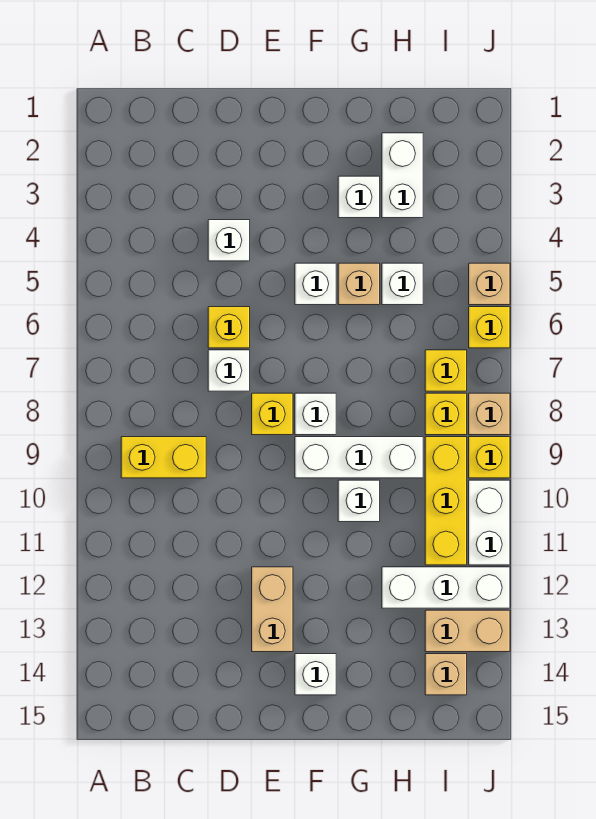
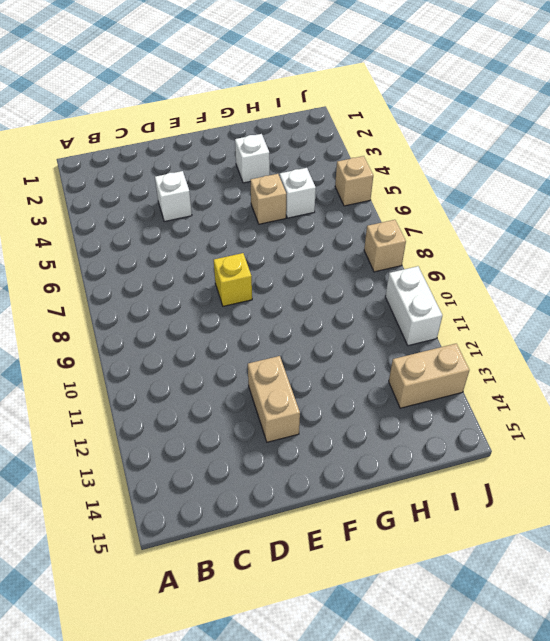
none -> yellow brick B9:C9 level 1
none -> yellow brick D6 level 1
none -> white brick D7 level 1

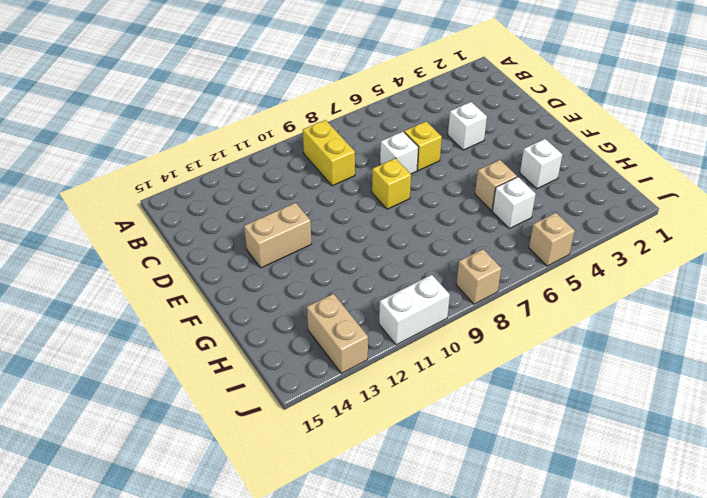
none -> white brick F5 level 1
none -> white brick F8 level 1
none -> white brick F9:H9 level 1

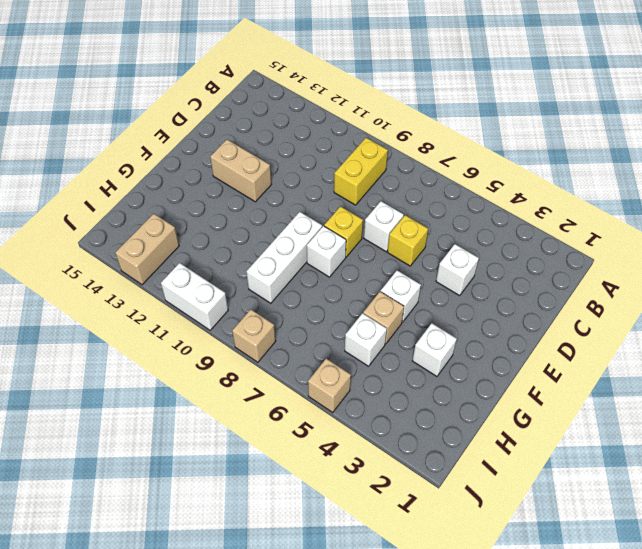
none -> white brick F14 level 1
none -> white brick G10 level 1
none -> white brick H2:H3 level 1

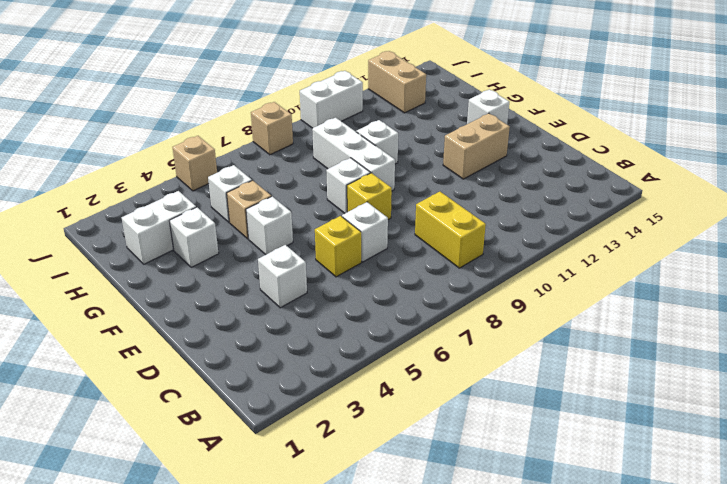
none -> white brick H12:J12 level 1
none -> yellow brick I7 level 1
none -> yellow brick I8 level 1

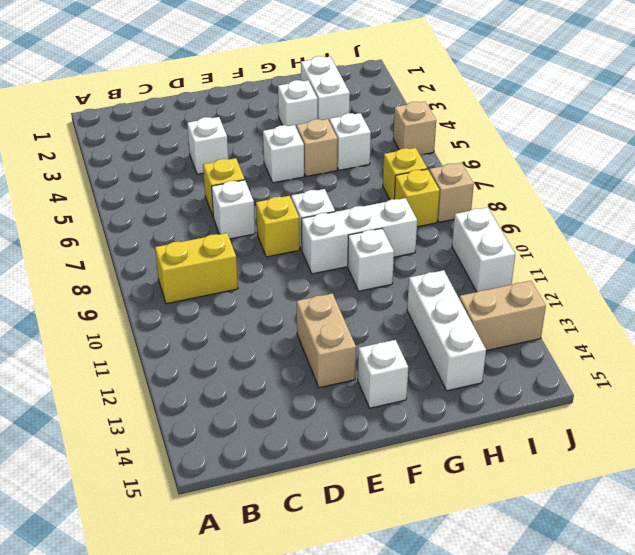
white brick H12:H14 level 1 -> white brick H12:J12 level 1
none -> yellow brick I9:I11 level 1
none -> tan brick I14 level 1
none -> yellow brick J6 level 1

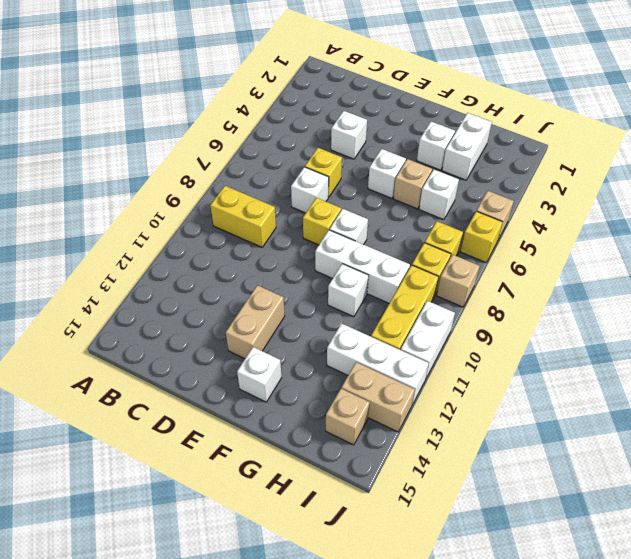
none -> yellow brick J9 level 1

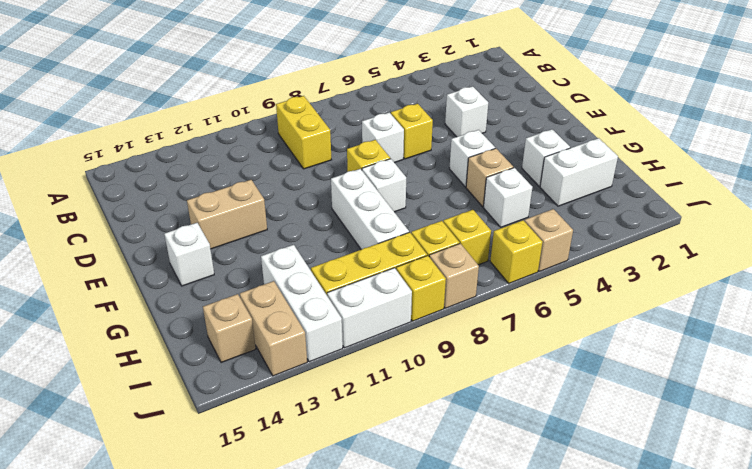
none -> white brick G10 level 1

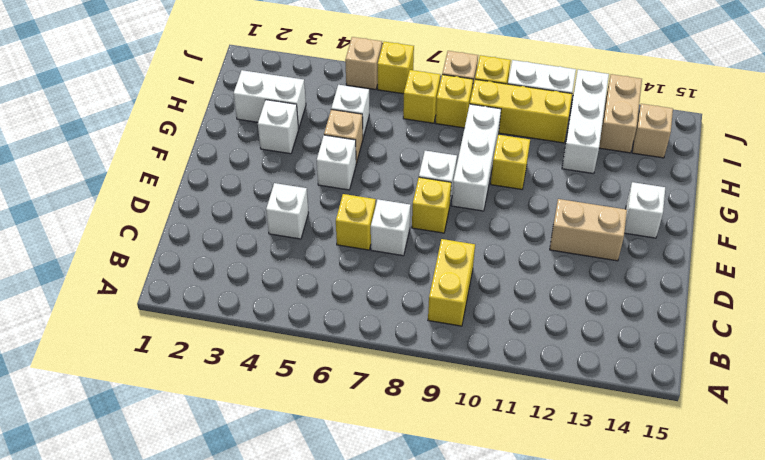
yellow brick G10 level 1 -> white brick G10 level 1

